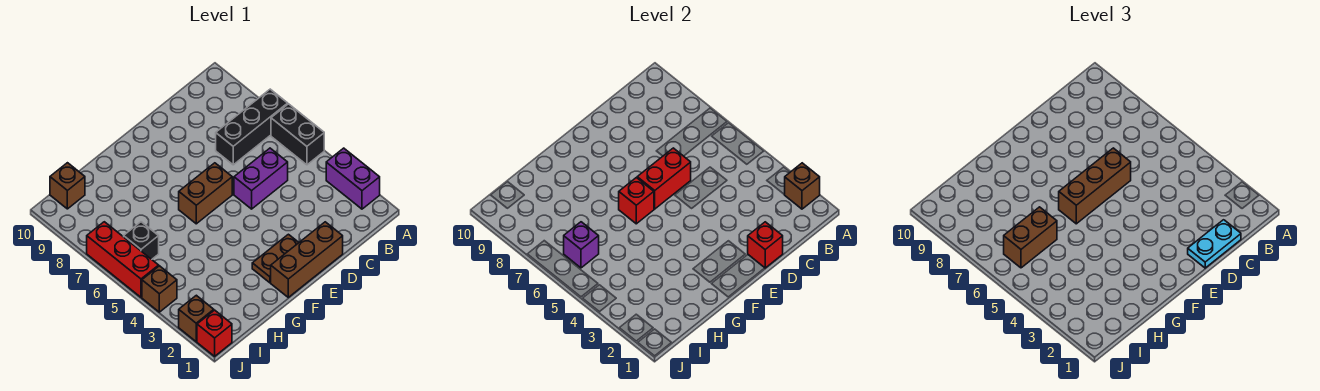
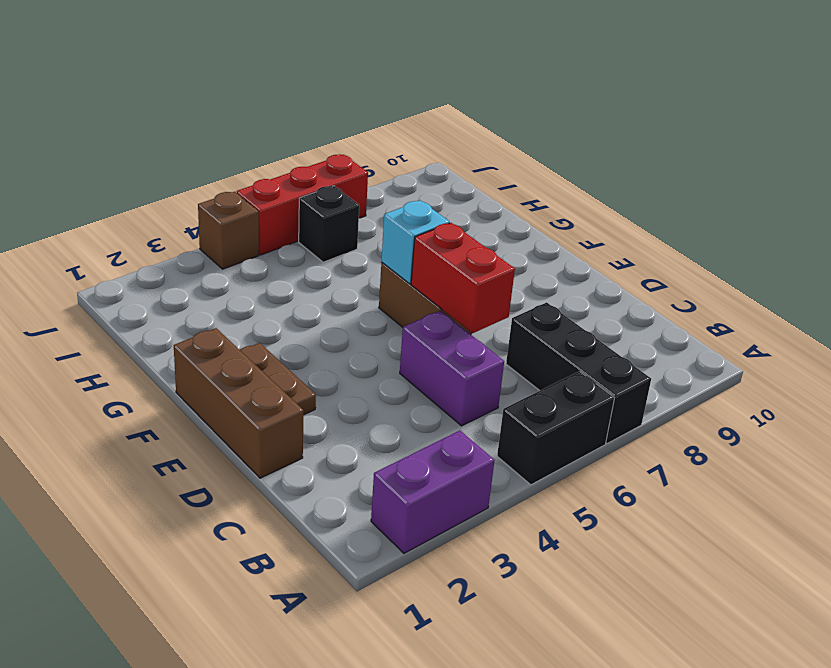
cyan brick F6 level 2 -> red brick F6 level 2
none -> brown brick I10 level 1
none -> red brick J1 level 1
none -> brown brick J2 level 1

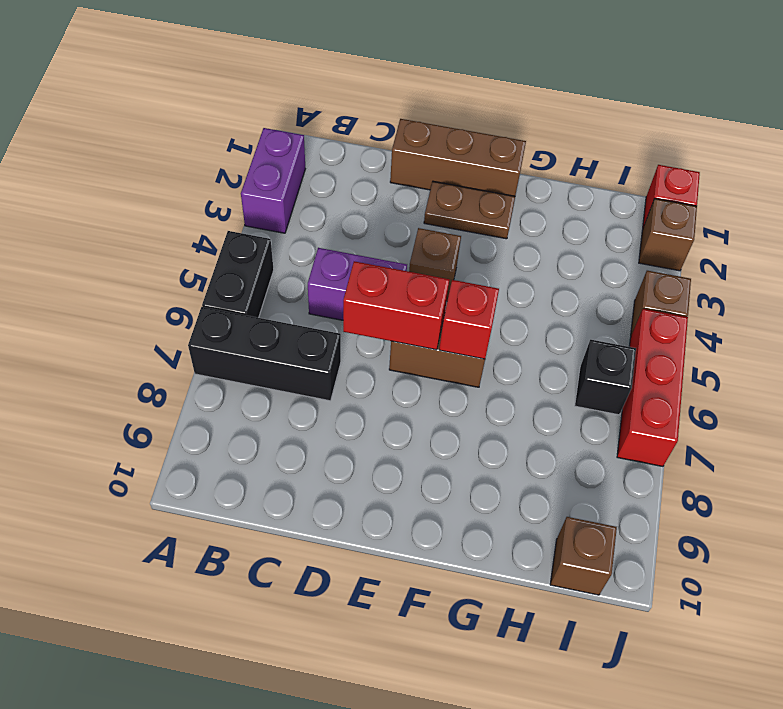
brown brick E4 level 1 -> brown brick A2 level 2
none -> red brick D1 level 2
none -> purple brick I6 level 2
none -> cyan plate C1:D1 level 3

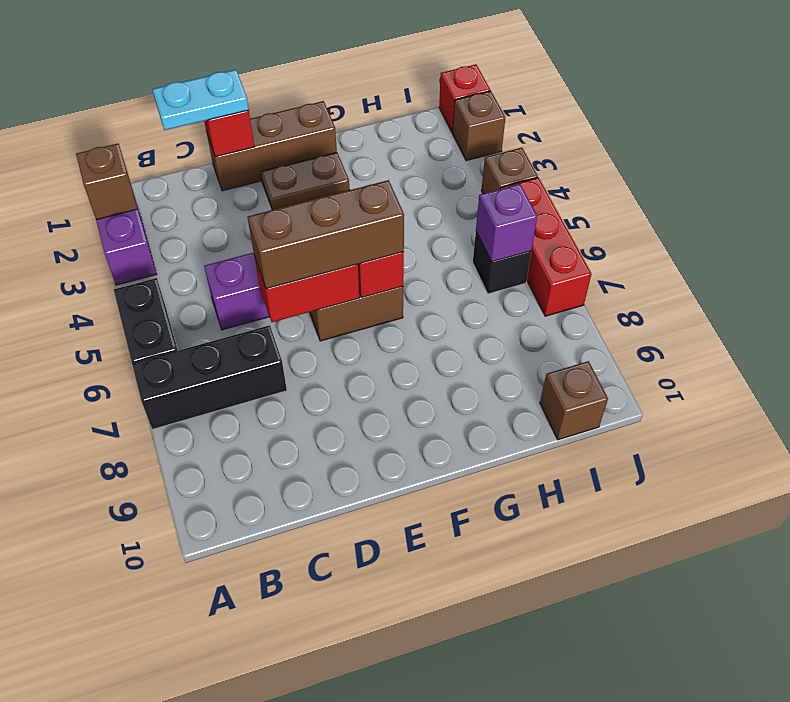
none -> brown brick H6:I6 level 3

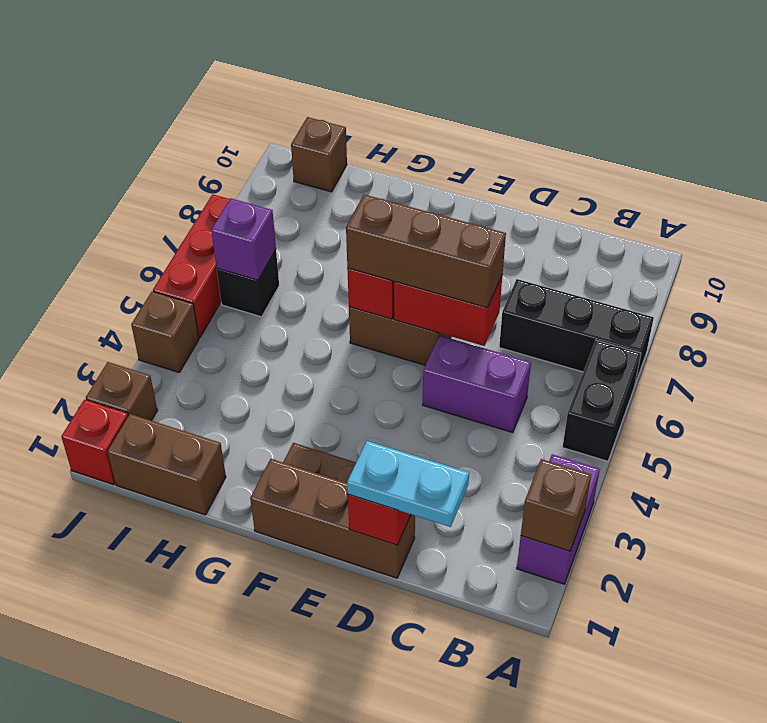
brown brick H1:I1 level 1 -> brown brick H6:I6 level 3

